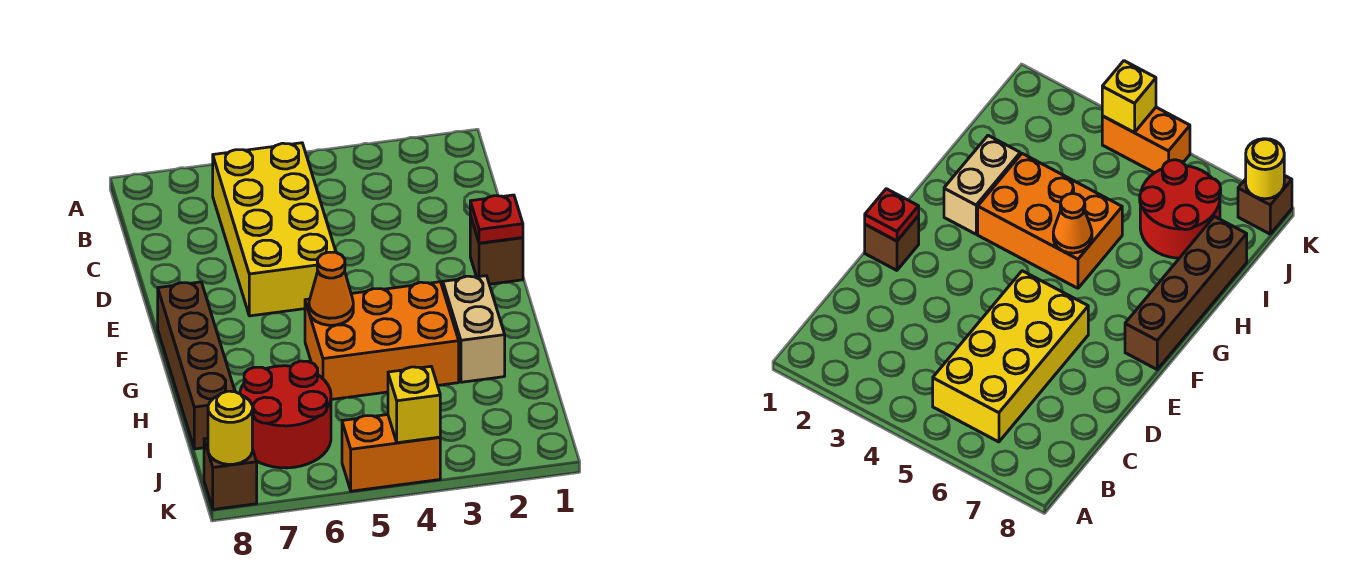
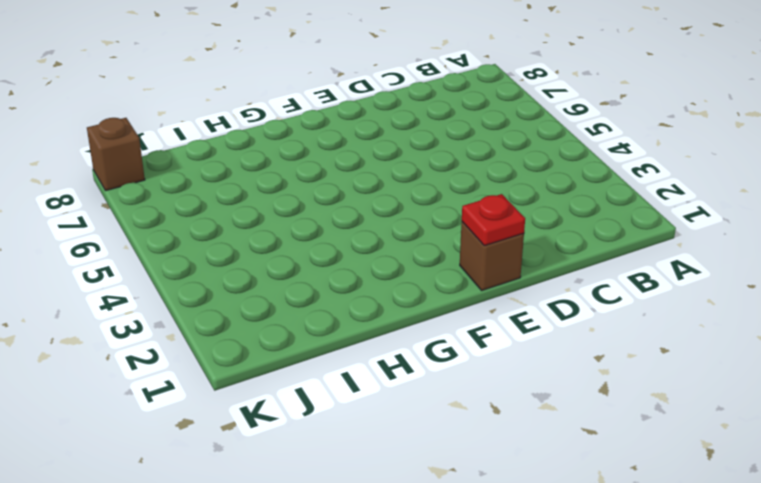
none -> yellow brick B5:E6 level 1
none -> brown brick F8:I8 level 1
none -> tan brick G2:H2 level 1

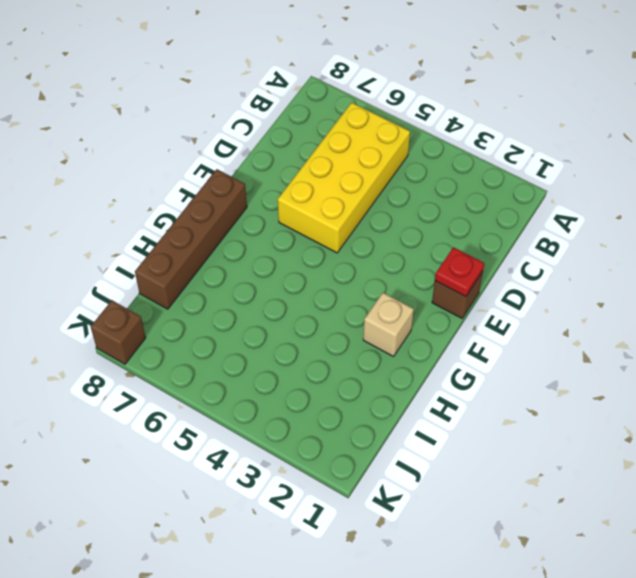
tan brick G2 level 1 -> tan brick G2:H2 level 1
none -> orange brick G3:H5 level 1
none -> red round brick I6:J7 level 1
none -> orange brick K4:K5 level 1

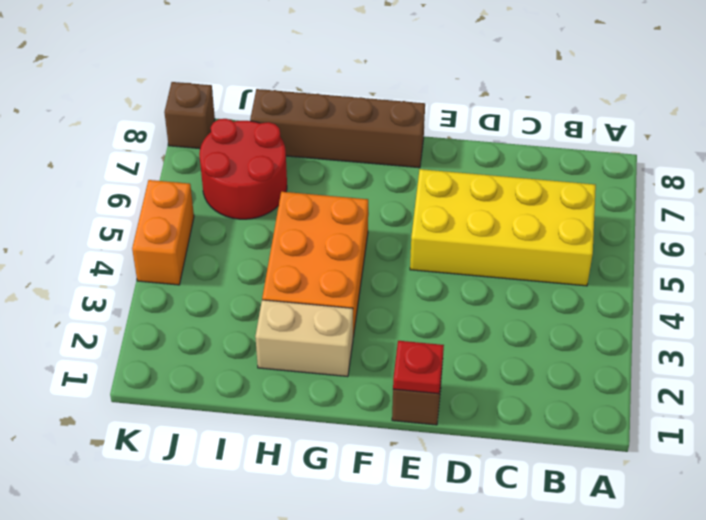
none -> orange cone G5 level 2
none -> yellow brick K4 level 2
none -> yellow round brick K8 level 2

